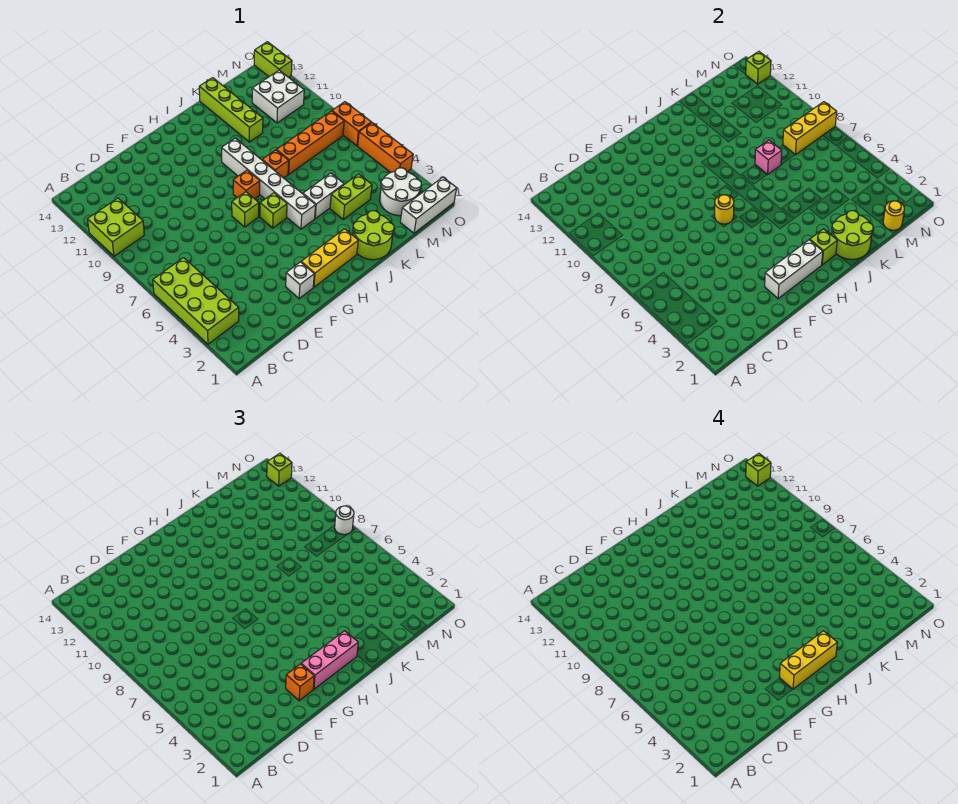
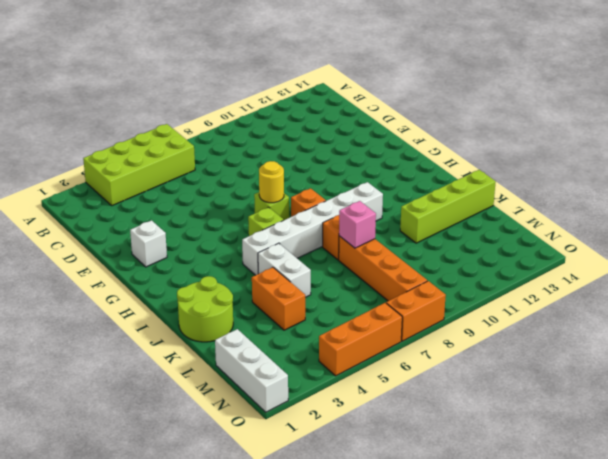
orange brick K4:L4 level 1 -> lime brick K4:L4 level 1
none -> lime brick A10:B11 level 1
none -> yellow brick G2:I2 level 1
none -> white round brick M2:N3 level 1
none -> white brick M11:N12 level 1

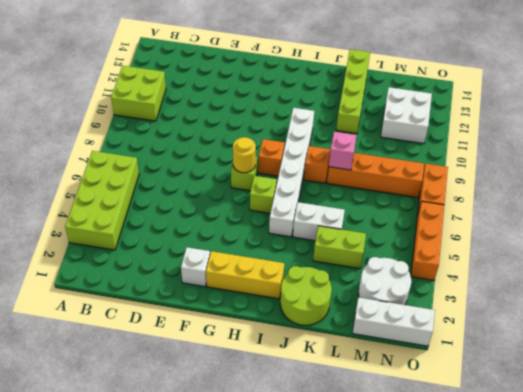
none -> lime brick O13:O14 level 1
none -> white brick F2:H2 level 2
none -> lime brick I2 level 2
none -> lime round brick J1:K2 level 2

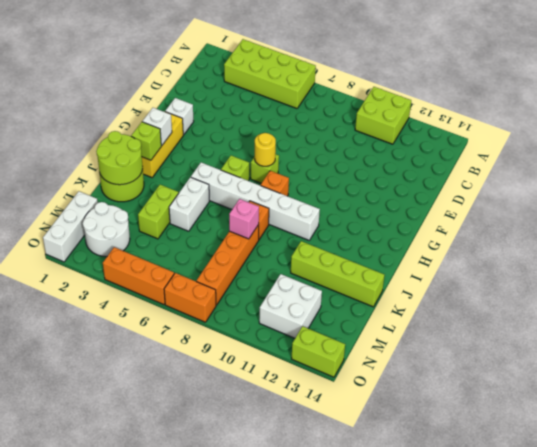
white brick H2 level 2 -> white brick F2:H2 level 2
none -> yellow round brick M1 level 2
none -> yellow brick M8:O8 level 2
none -> lime brick O13 level 2
none -> orange brick F2 level 3

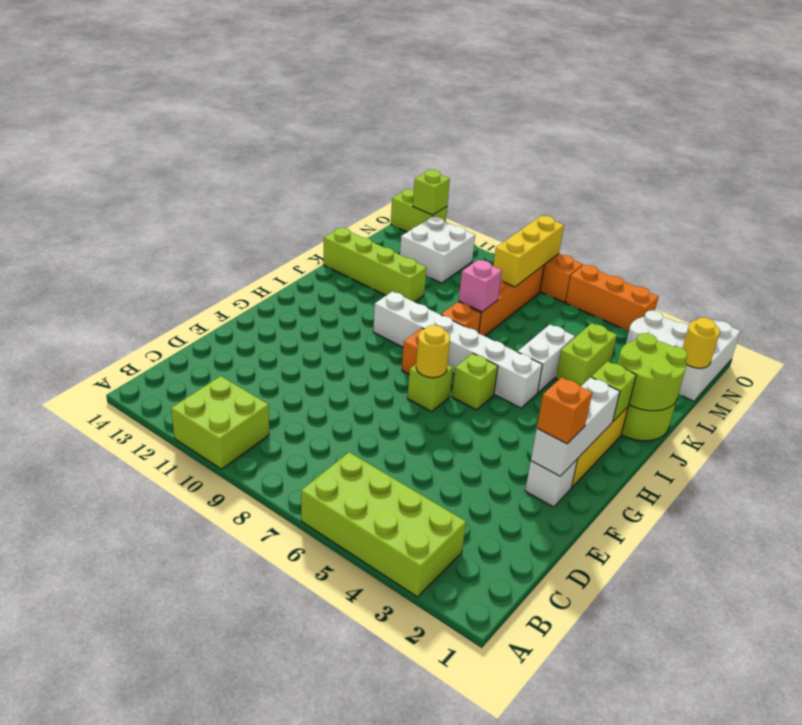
none -> pink brick G2:I2 level 3
none -> white round brick O8 level 3
none -> lime brick O13 level 3
none -> yellow brick G2:I2 level 4

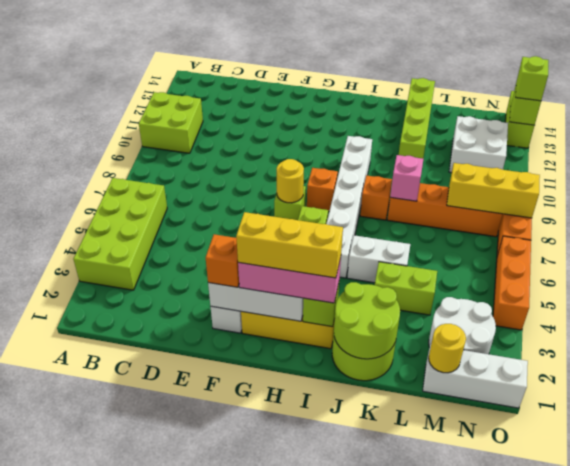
none -> white round brick O8 level 3
none -> lime brick O13 level 4

